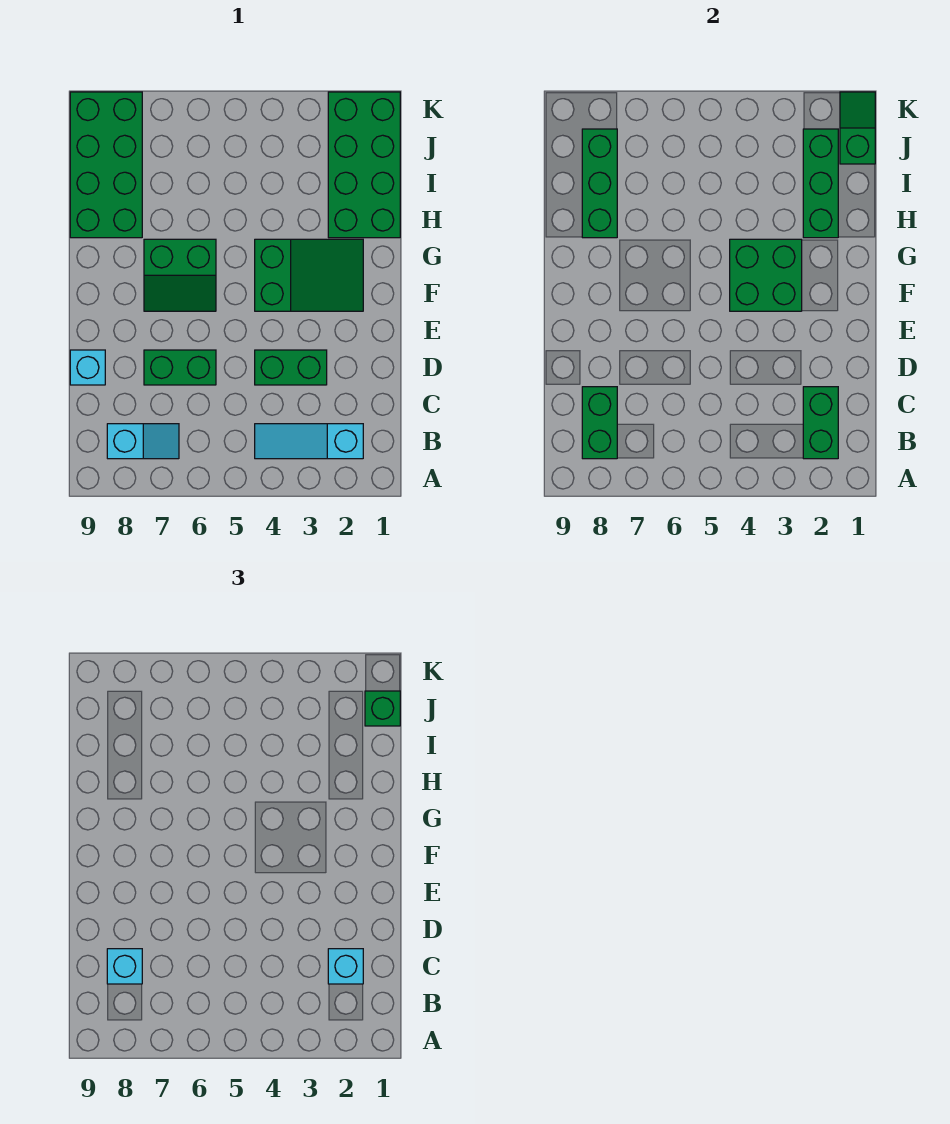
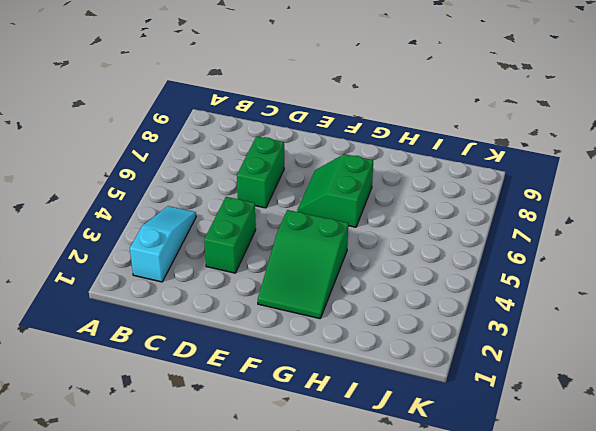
none -> cyan slope B7:B8 level 1 top 8
none -> cyan brick D9 level 1
none -> green brick H1:K2 level 1

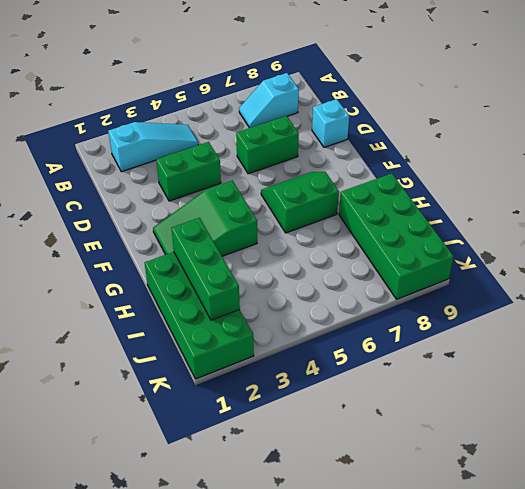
none -> green brick B2:C2 level 2
none -> green brick B8:C8 level 2
none -> green brick F3:G4 level 2

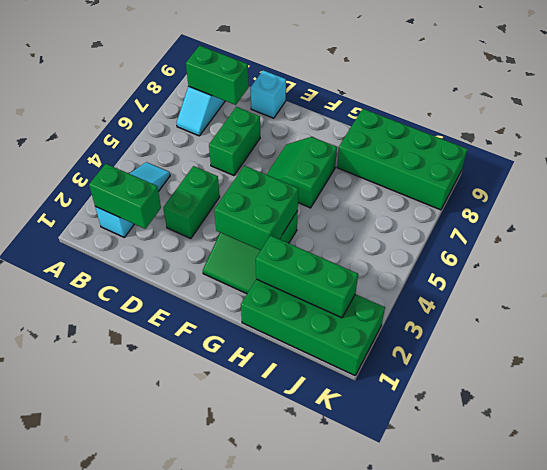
none -> green brick H8:J8 level 2
none -> green slope J1:K1 level 2 top J
none -> cyan brick C2 level 3

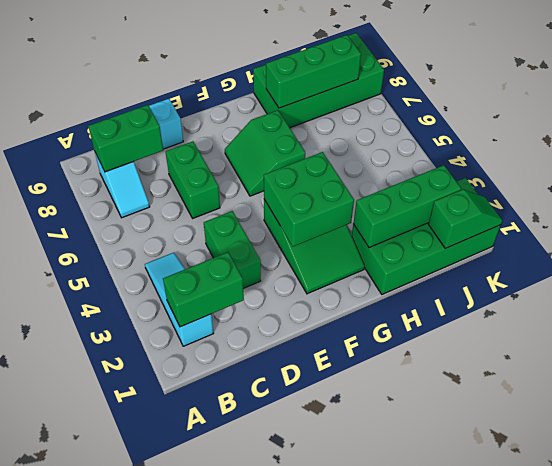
none -> cyan brick C2 level 3
none -> cyan brick C8 level 3
none -> green brick J1 level 3

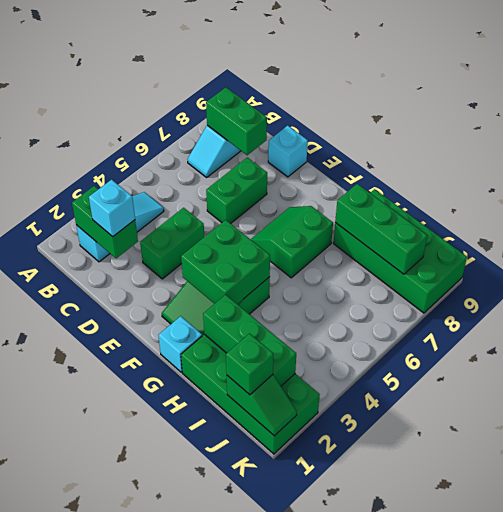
cyan brick G1 level 1 -> cyan brick C8 level 3

